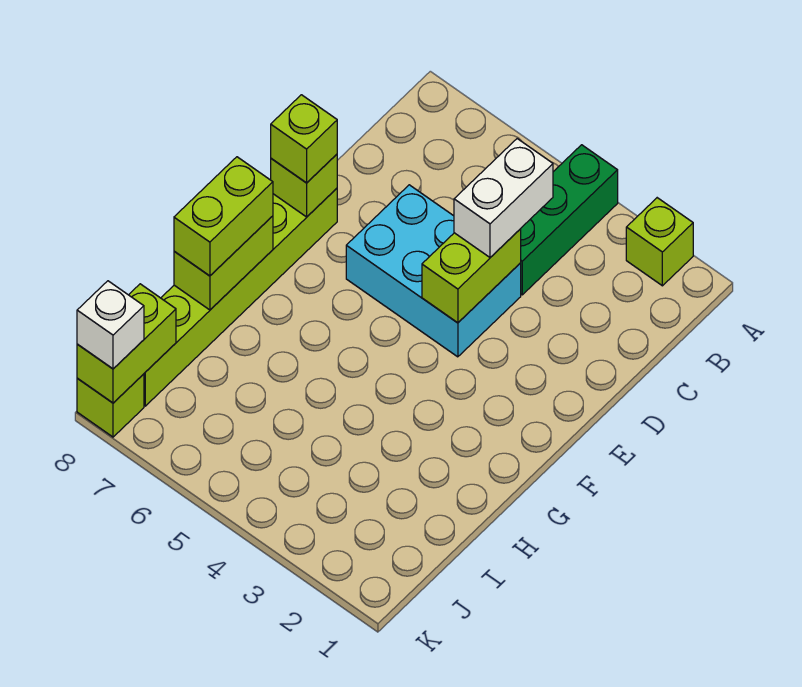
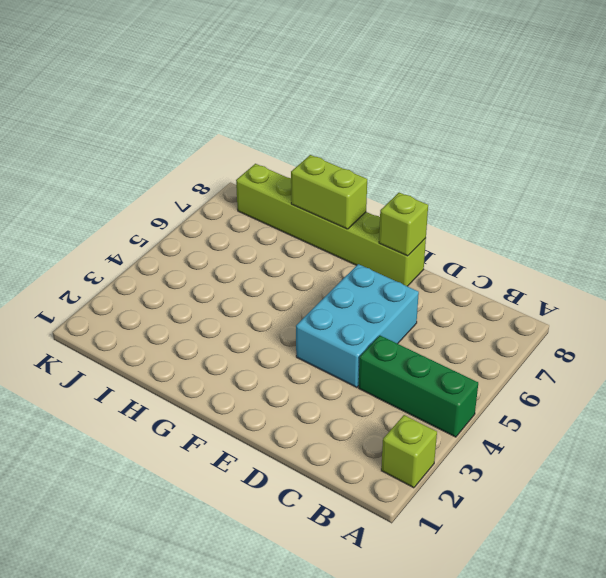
none -> lime brick K8 level 1
none -> lime brick D4:E4 level 2
none -> lime brick J8:K8 level 2

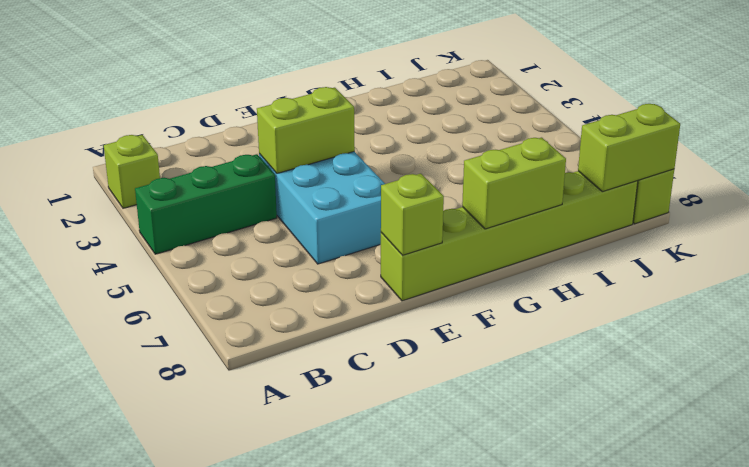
none -> white brick C4:D4 level 3
none -> lime brick E8 level 3
none -> lime brick G8:H8 level 3

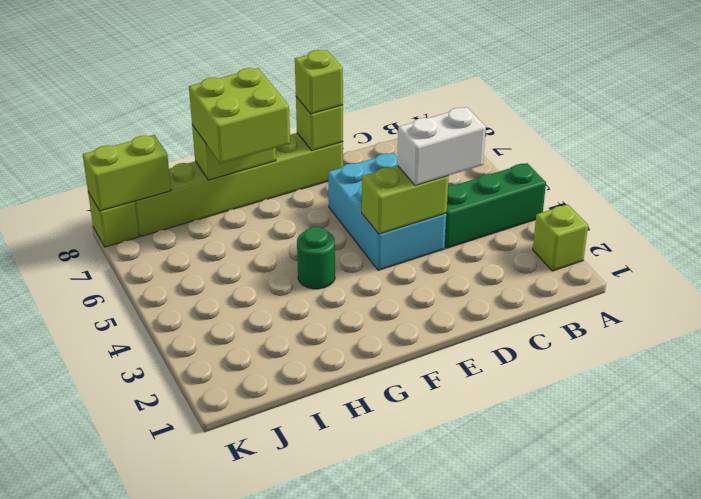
green round brick G4 level 1 -> none
lime brick G7:H8 level 3 -> lime brick G8:H8 level 3
none -> white brick K8 level 3

